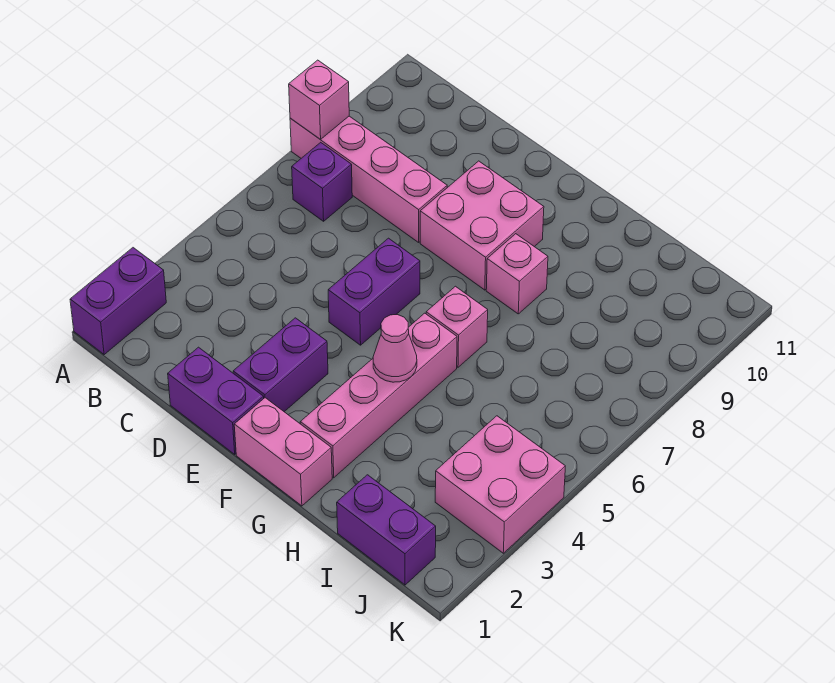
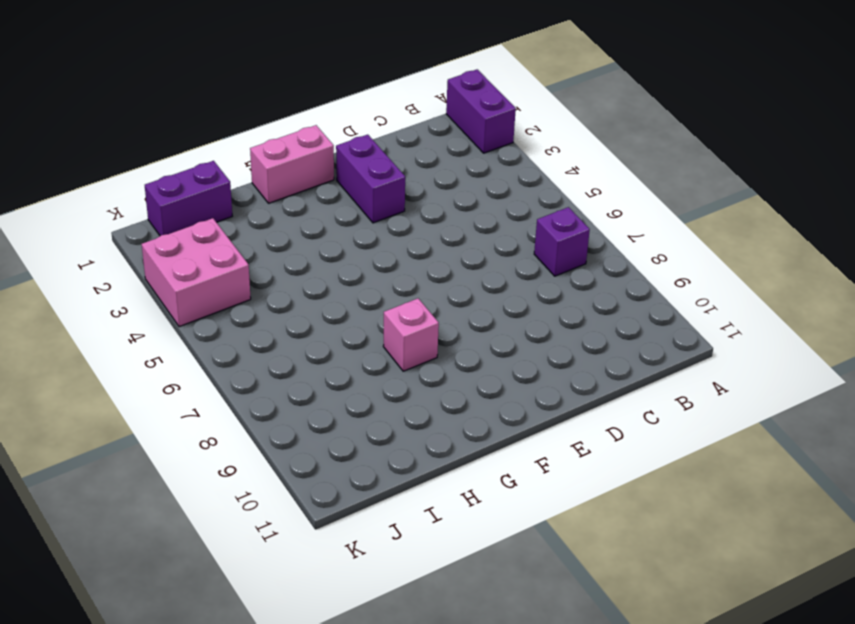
none -> pink brick A8:D8 level 1
none -> purple brick D1:E1 level 1
none -> purple brick E5:E6 level 1

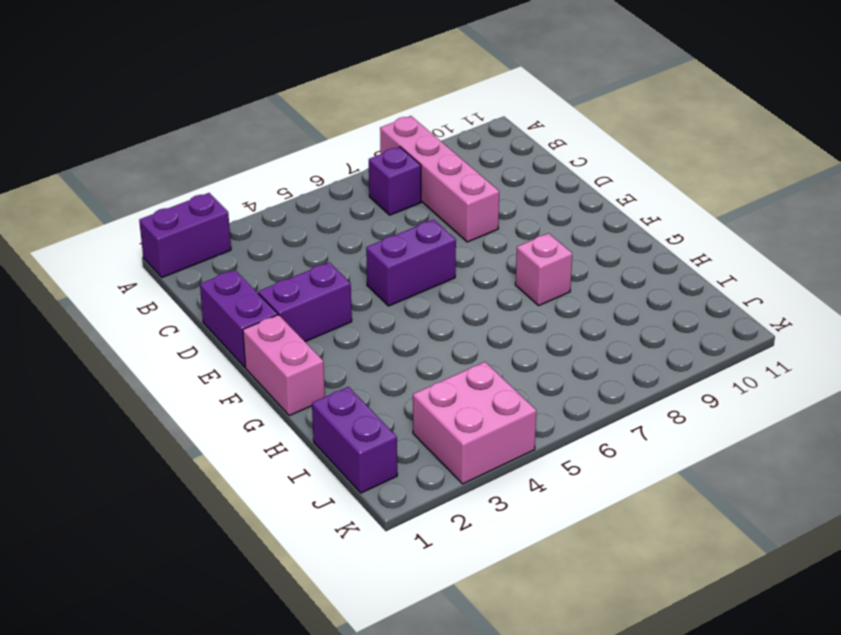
none -> pink brick E8:F9 level 1
none -> pink brick G2:G5 level 1
none -> pink brick G6 level 1

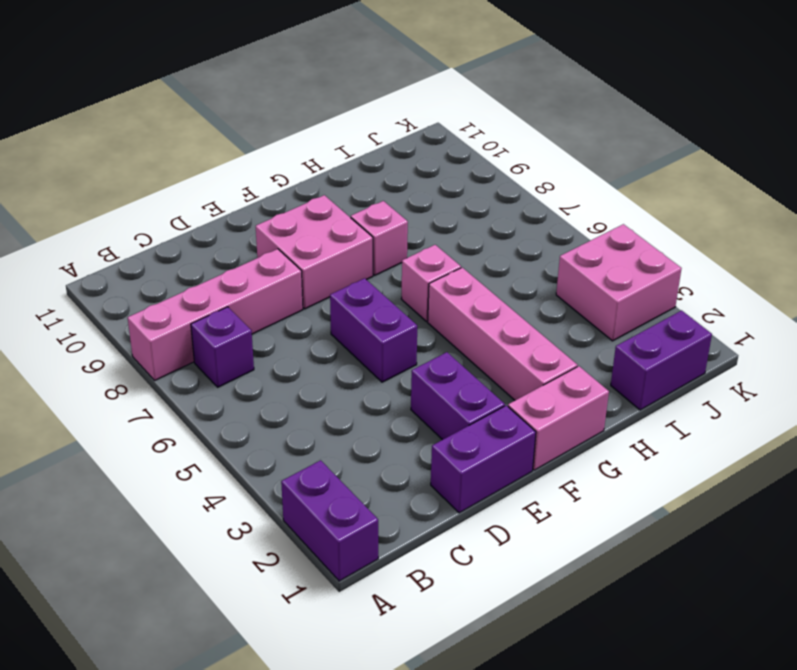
none -> pink brick A8 level 2
none -> pink cone G4 level 2

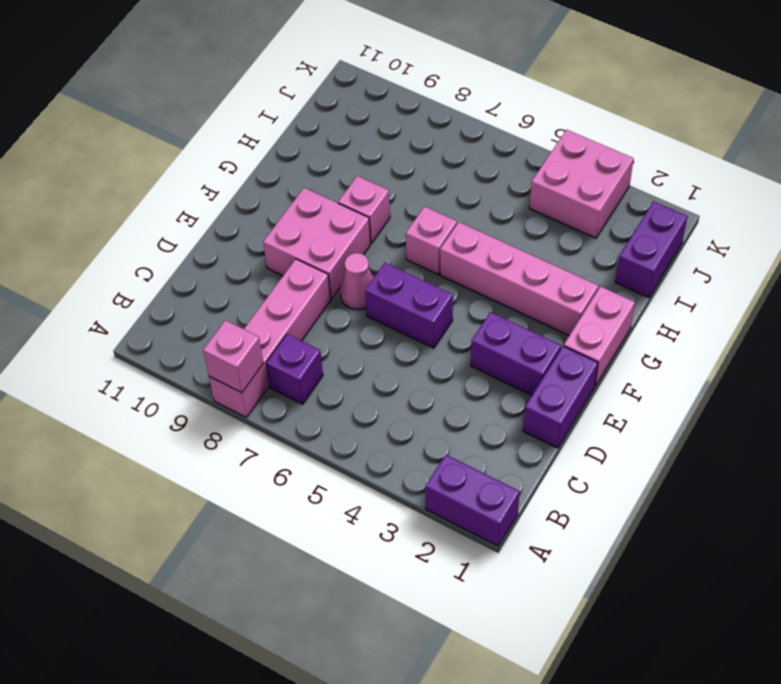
pink cone E7 level 1 -> pink cone G4 level 2

